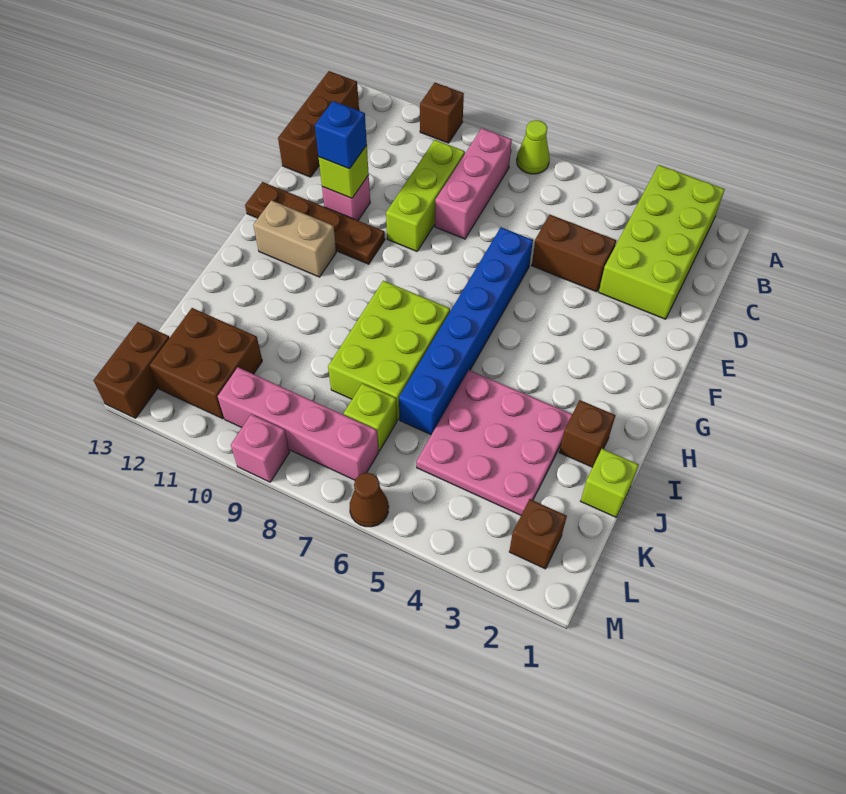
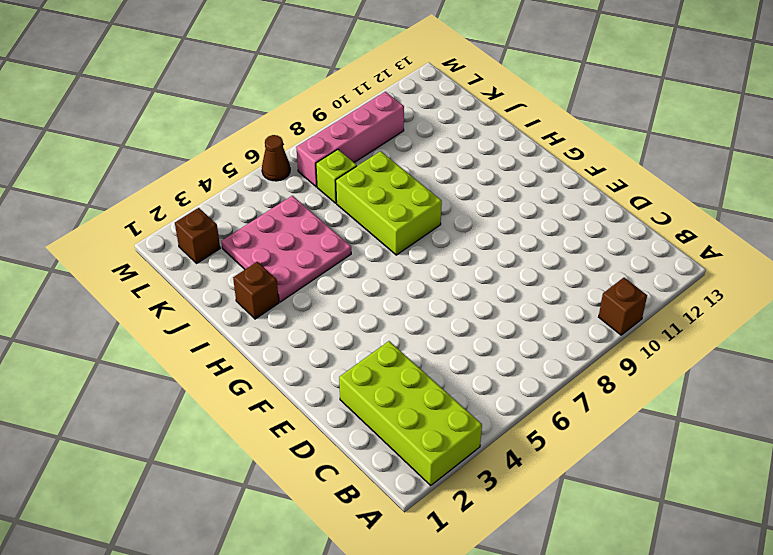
none -> lime cone A7 level 1
none -> pink brick B8:D8 level 1
none -> brown brick B13:D13 level 1

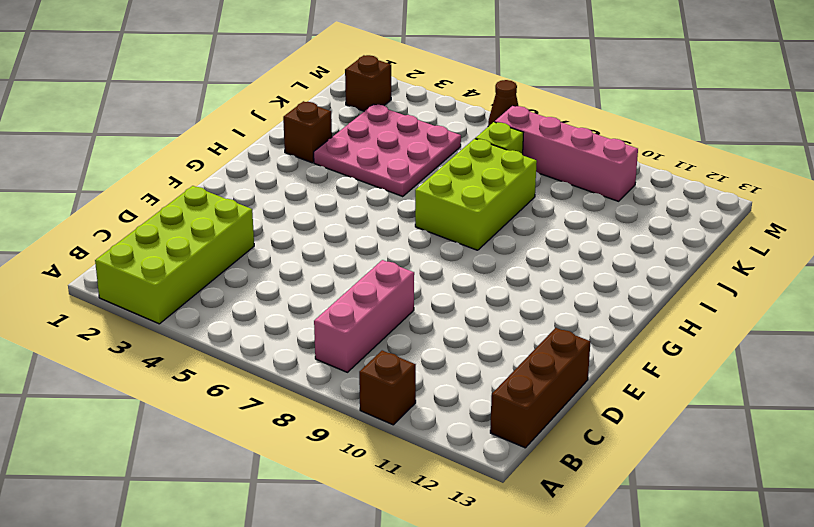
none -> lime cone A7 level 1
none -> lime brick C9:E9 level 1
none -> brown brick D4:D5 level 1

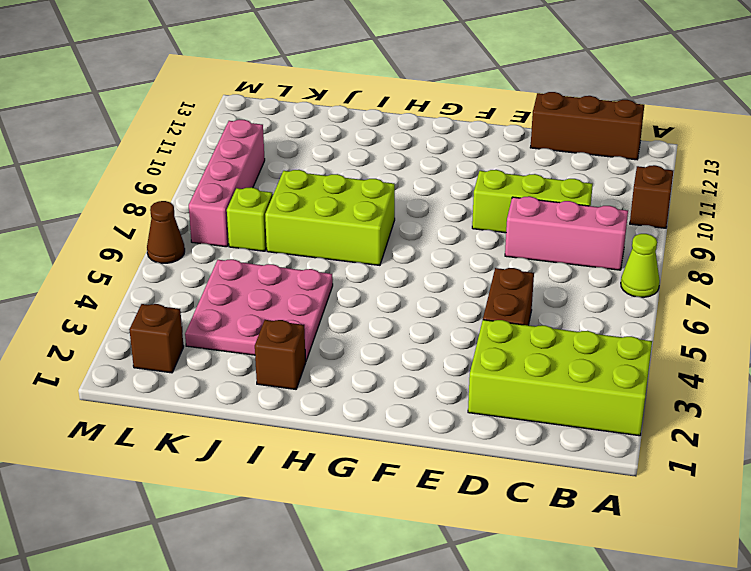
none -> blue brick E6:J6 level 1
none -> pink brick E11 level 1
none -> brown plate F10:F13 level 1

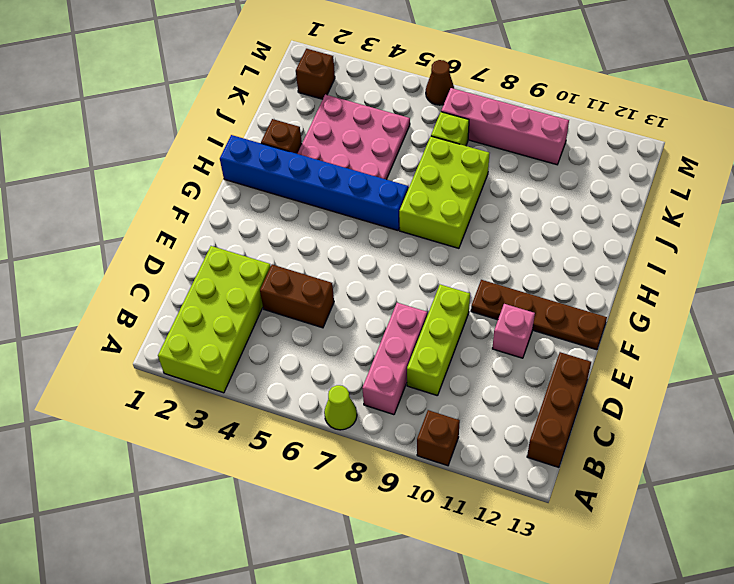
blue brick H1:H6 level 1 -> blue brick E6:J6 level 1
none -> tan brick G11:G12 level 1
none -> lime brick J1 level 1
none -> brown brick K11:L12 level 1

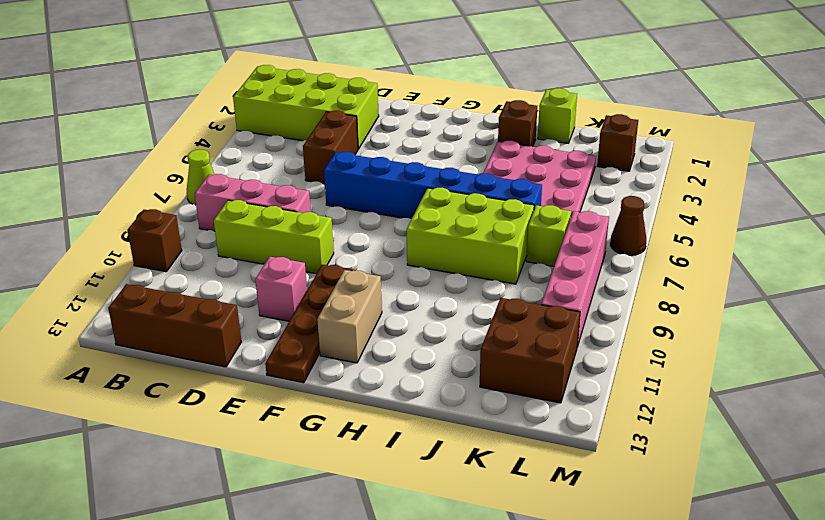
none -> brown brick L13:M13 level 1
none -> pink brick M9 level 1
none -> lime brick E11 level 2

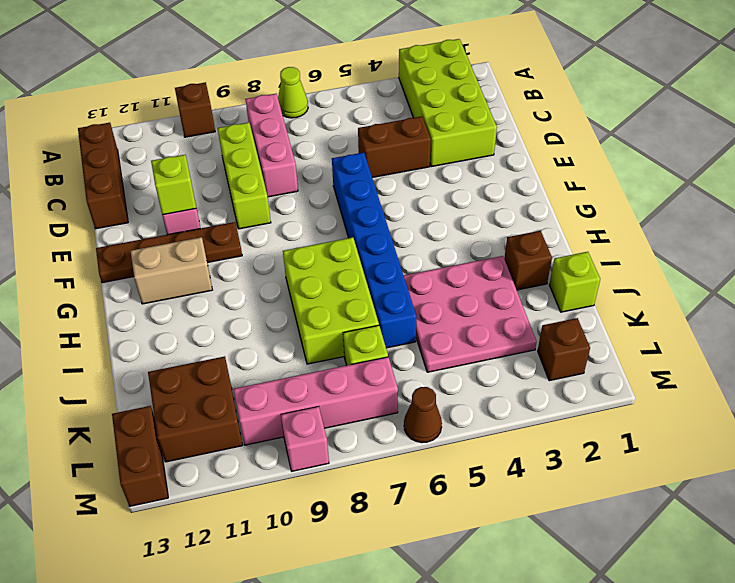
none -> blue brick E11 level 3

